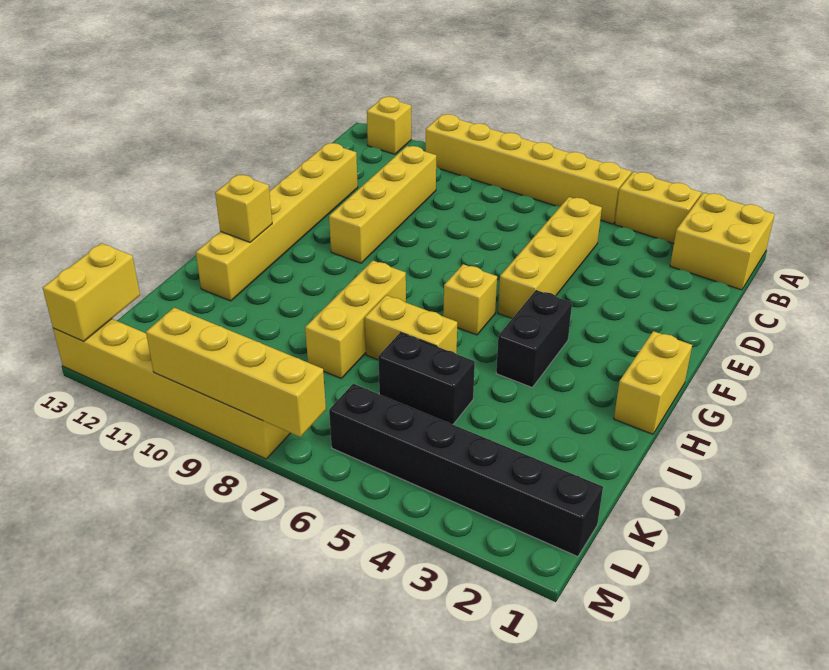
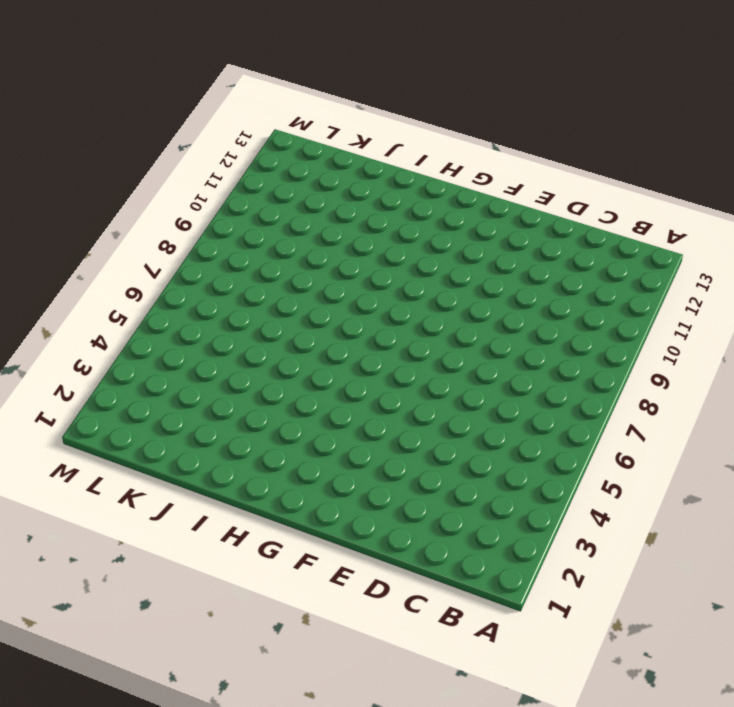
none -> yellow brick A1:B2 level 1
none -> yellow brick A3:A4 level 1
none -> yellow brick A5:A10 level 1

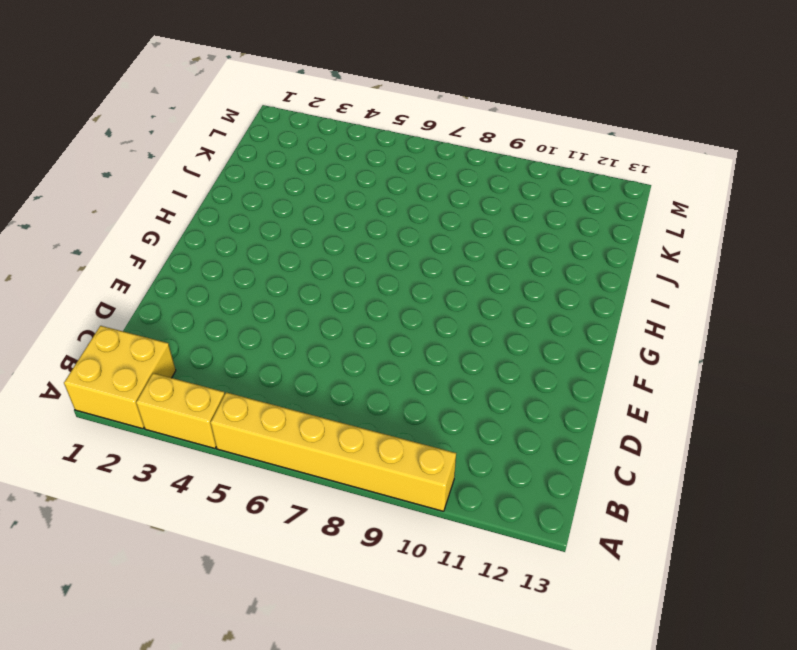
none -> yellow brick A12 level 1
none -> yellow brick C5:F5 level 1
none -> yellow brick C10:F10 level 1

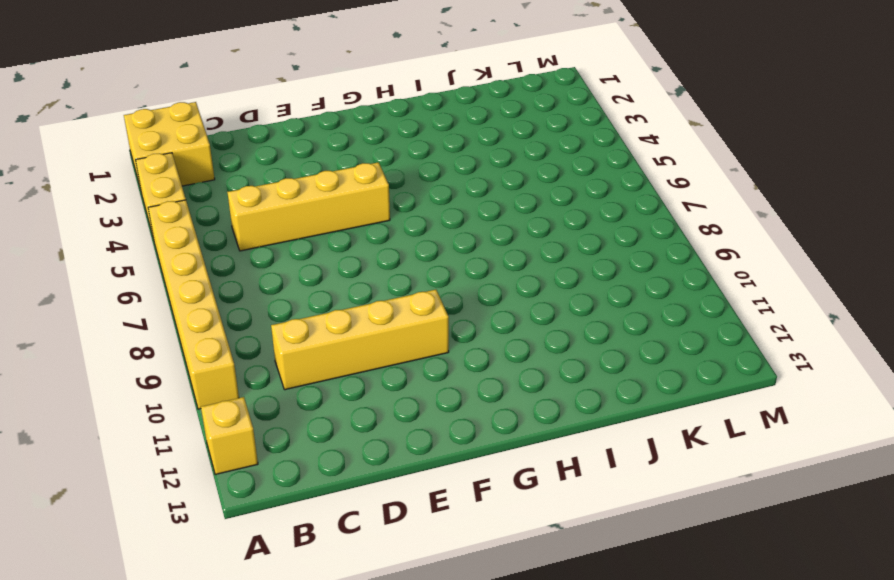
none -> yellow brick D12:I12 level 1
none -> yellow brick G1:H1 level 1
none -> black brick G4:H4 level 1

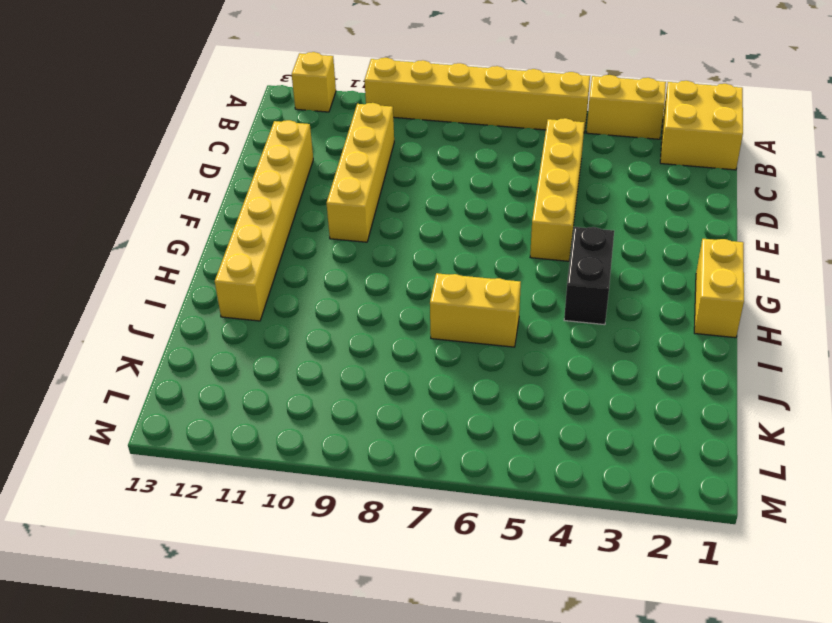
none -> yellow brick G6 level 1
none -> yellow brick H8:J8 level 1
none -> black brick J5:J6 level 1

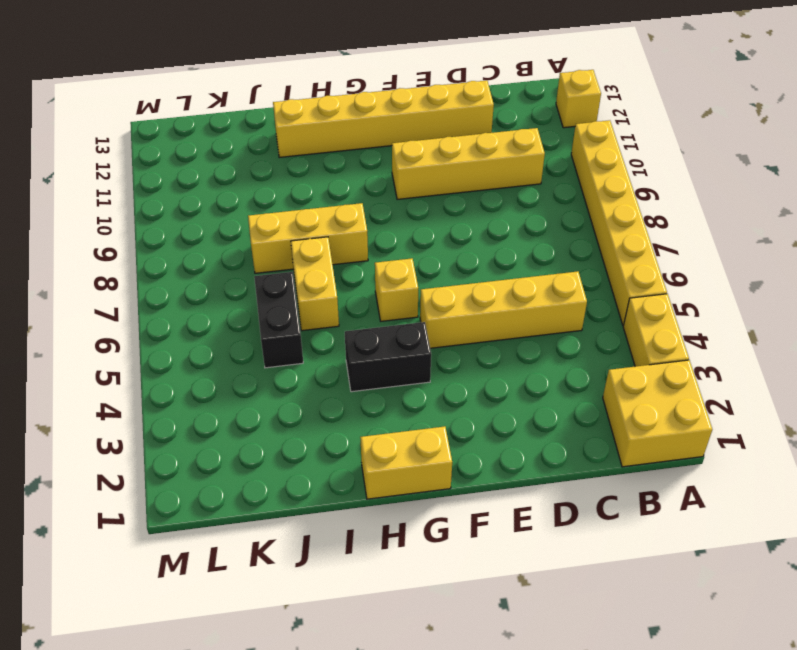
none -> black brick L1:L6 level 1
none -> yellow brick M8:M13 level 1
none -> yellow brick H12 level 2

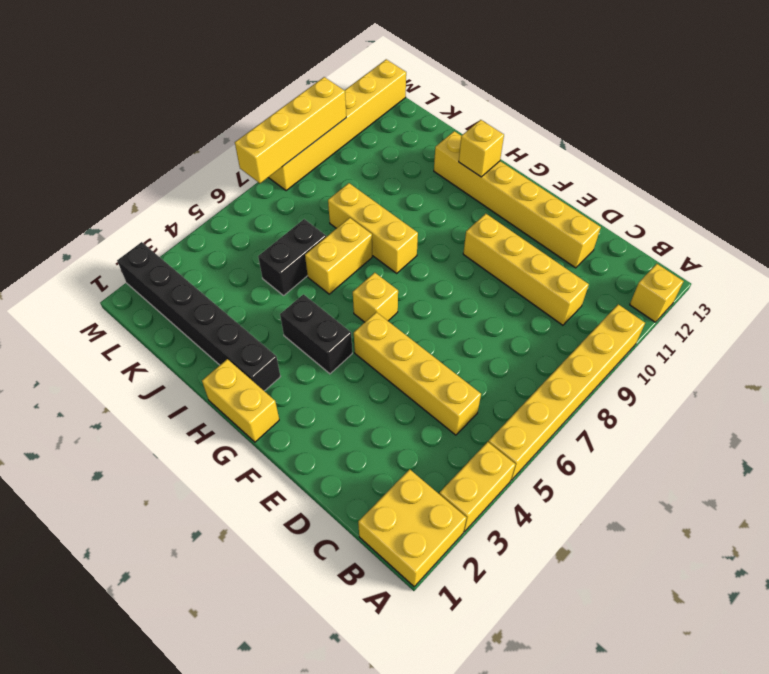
black brick H2:M2 level 1 -> black brick L1:L6 level 1
none -> yellow brick L13:M13 level 2

